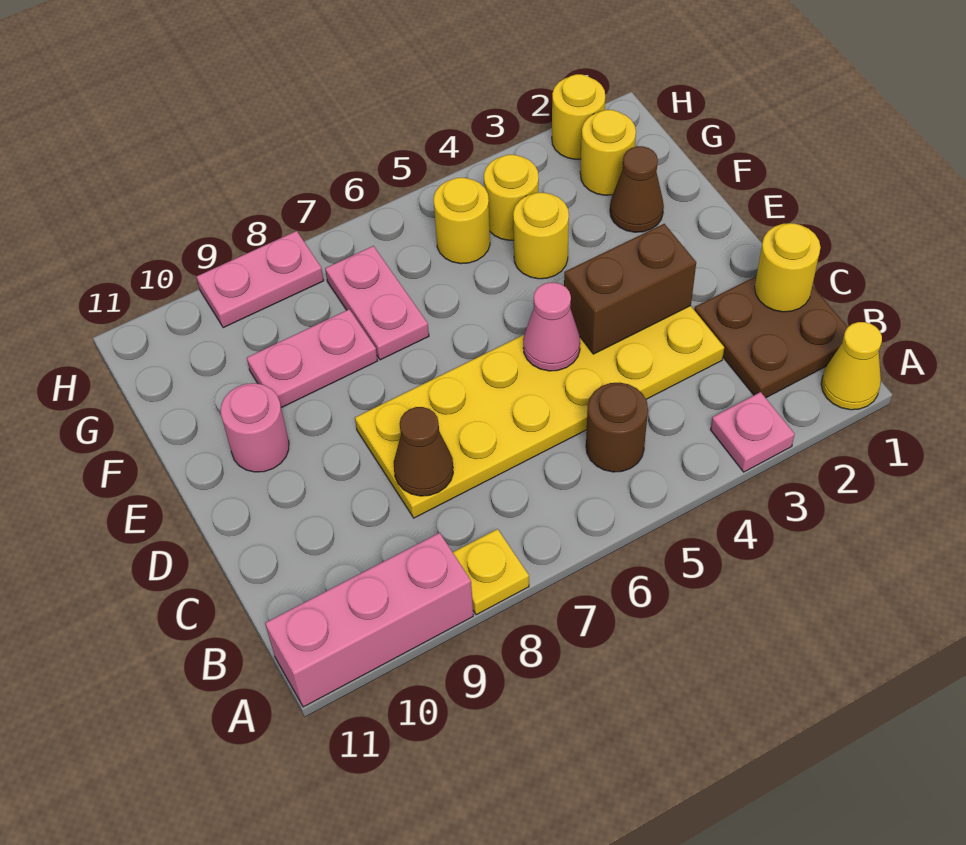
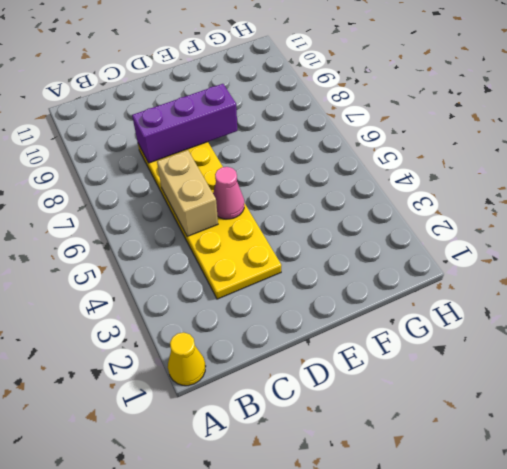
tan brick C5:C6 level 2 -> none
purple brick C8:E8 level 2 -> brown cone C8 level 2
none -> pink plate A3 level 1
none -> yellow plate A8 level 1
none -> pink brick A9:A11 level 1

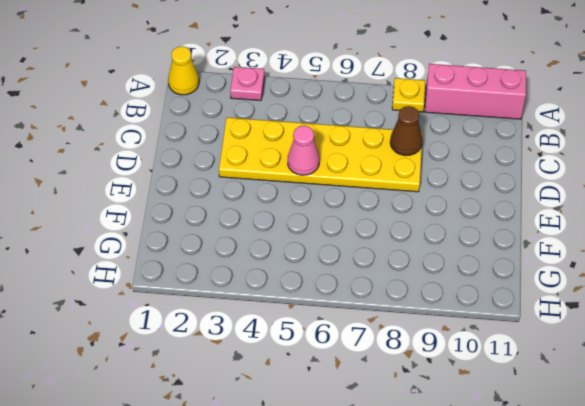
none -> brown plate B1:C2 level 1
none -> brown round brick B5 level 1
none -> pink round brick E10 level 1

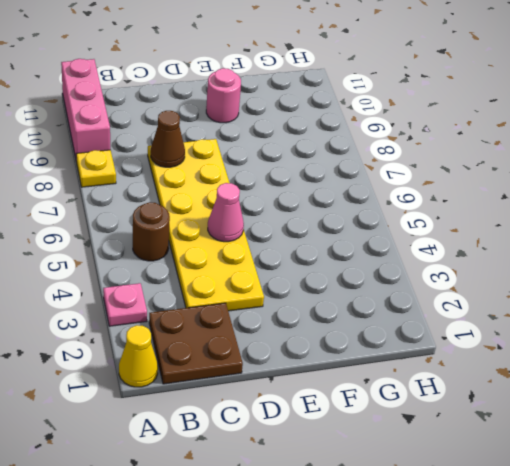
none -> brown cone F2 level 1
none -> yellow round brick F4 level 1
none -> pink plate F7:G7 level 1

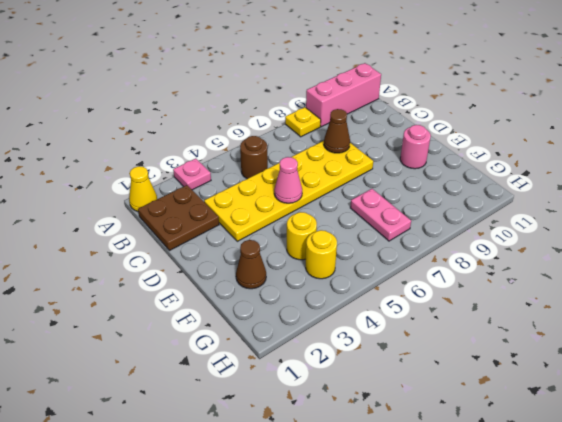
none -> pink plate F8:F9 level 1
none -> yellow round brick G2 level 1
none -> yellow round brick G5 level 1

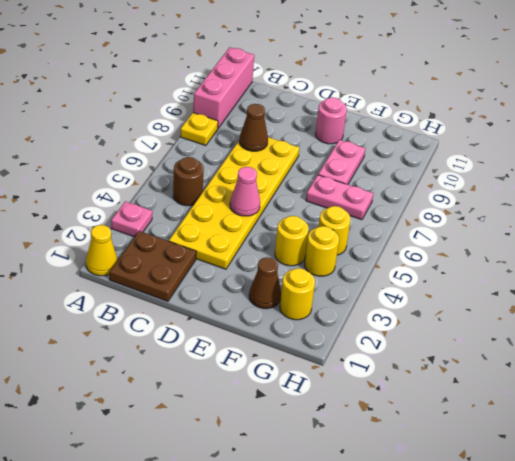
none -> yellow round brick H2 level 1
none -> pink plate H8:H9 level 1
none -> yellow round brick C1 level 2

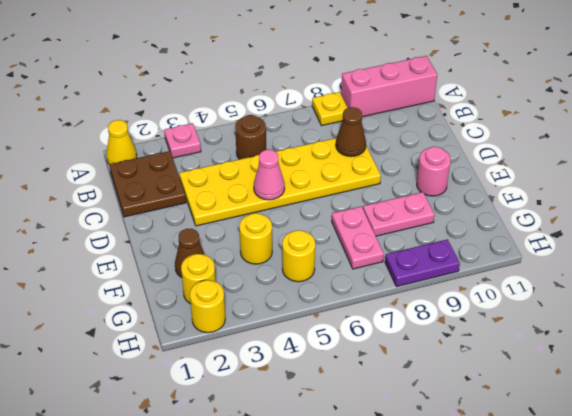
purple plate H8:H9 level 1 -> pink plate H8:H9 level 1
none -> yellow round brick G4 level 1
none -> yellow round brick C1 level 2
none -> brown brick D3:D4 level 2

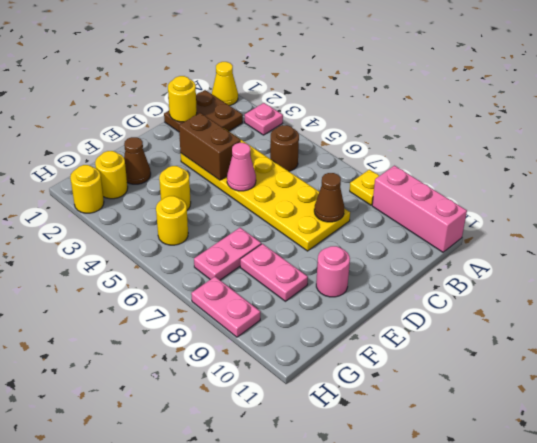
none -> yellow round brick G4 level 1

